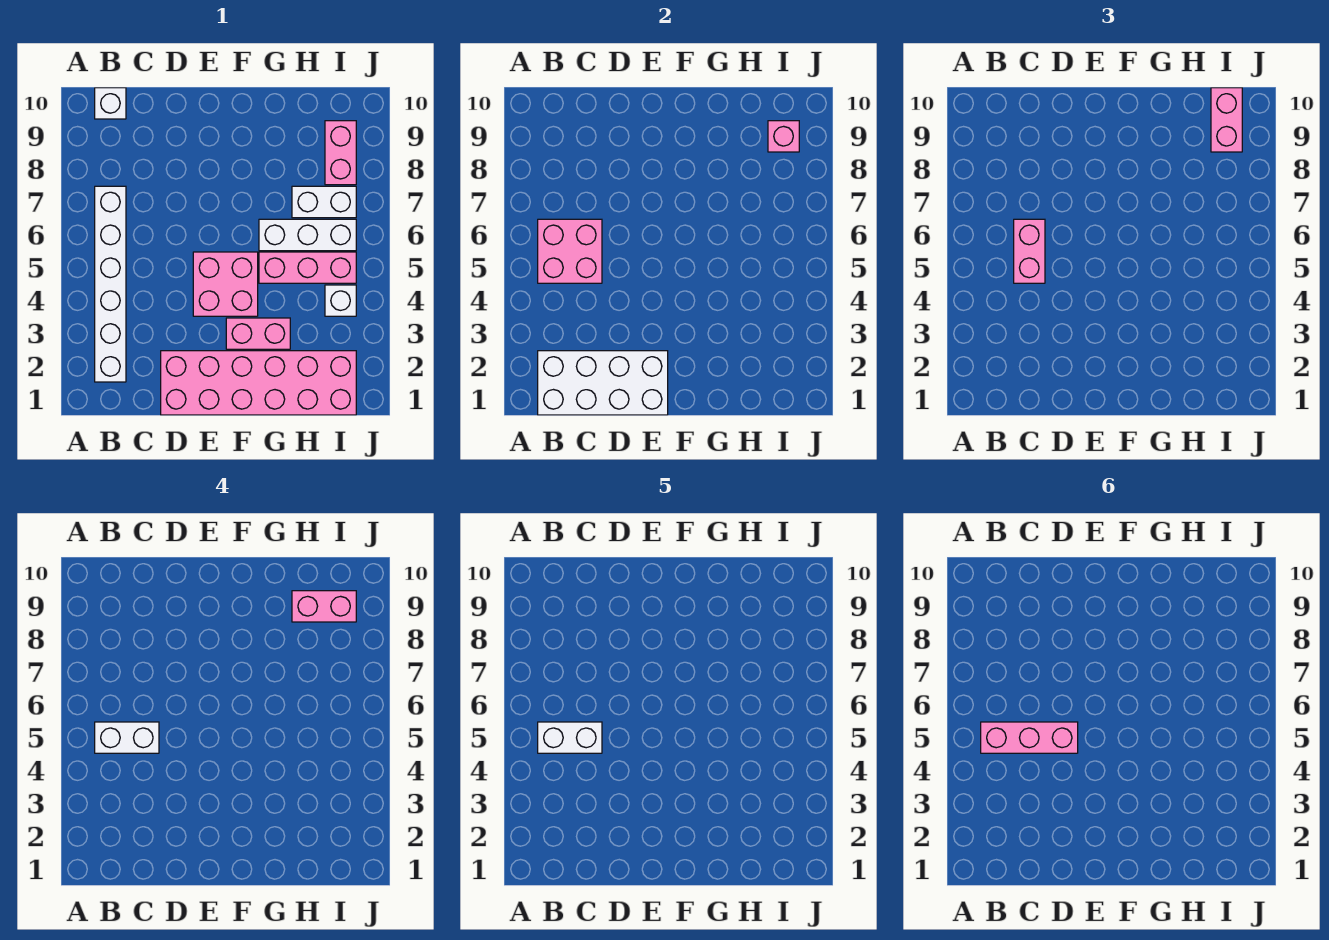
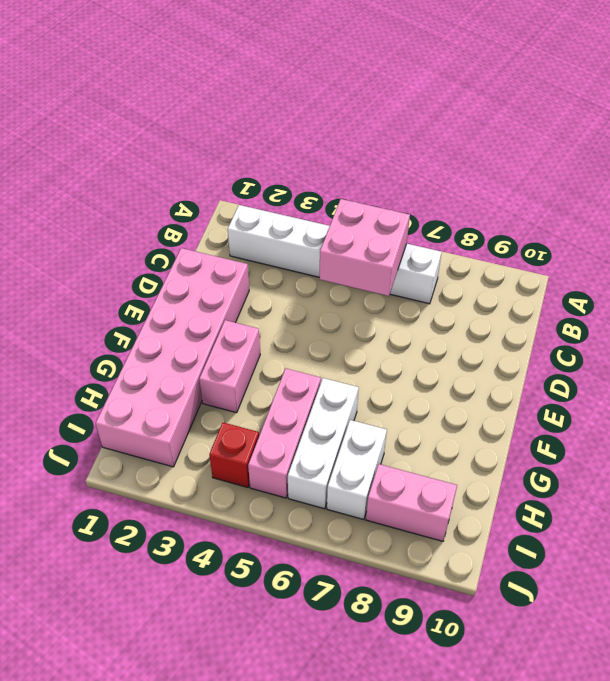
red brick I4 level 1 -> white brick I4 level 1
none -> white brick B10 level 1
none -> pink brick E4:F5 level 1
none -> white brick B1:E2 level 2

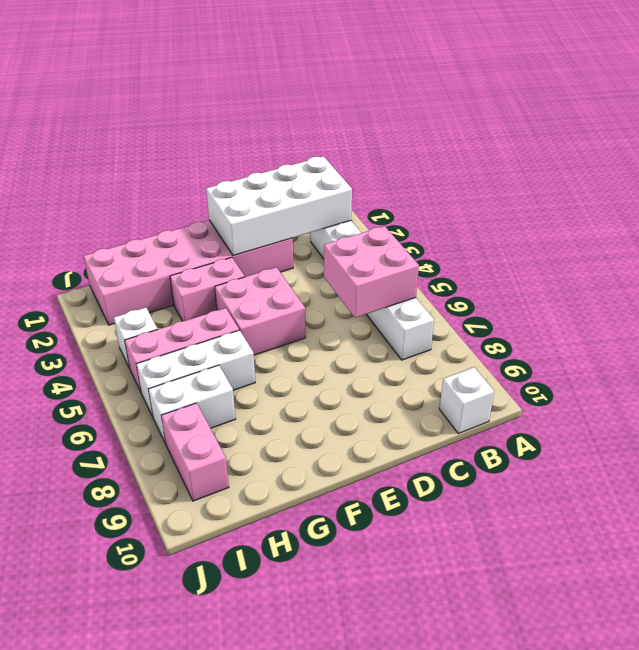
none -> pink brick I9 level 2
none -> pink brick C5:C6 level 3
none -> pink brick I9:I10 level 3

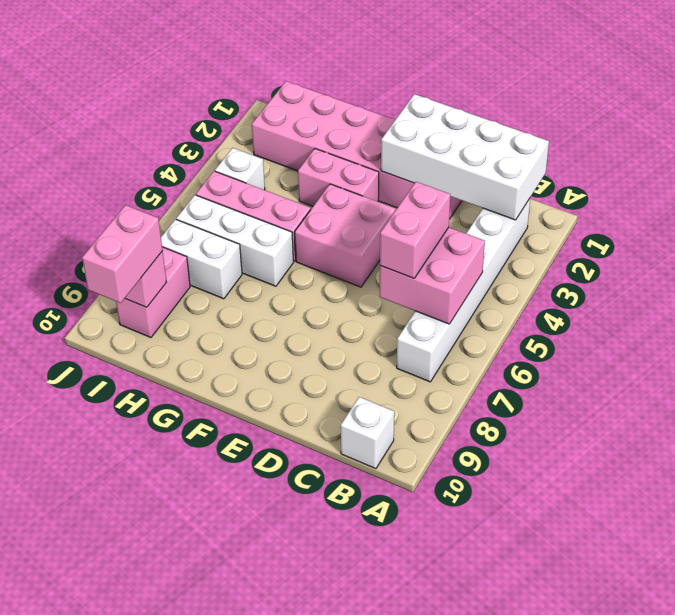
none -> white brick B5:C5 level 4
none -> pink brick H9:I9 level 4
none -> white brick B5:C5 level 5

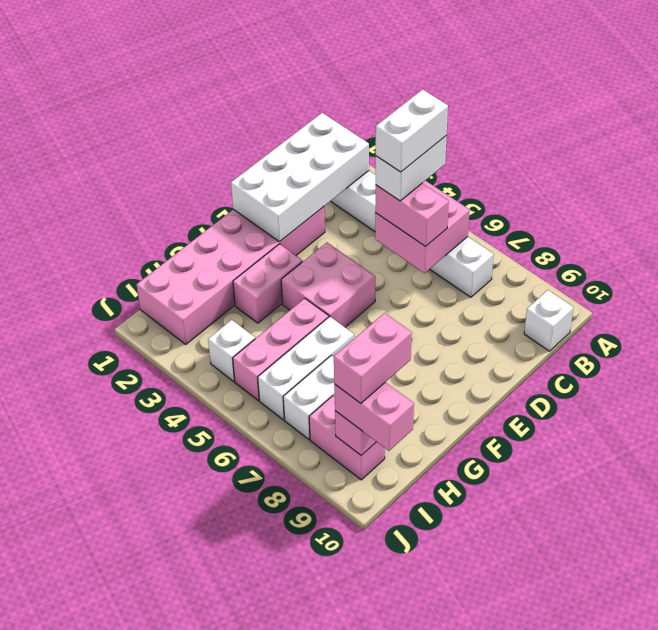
none -> pink brick B5:D5 level 6

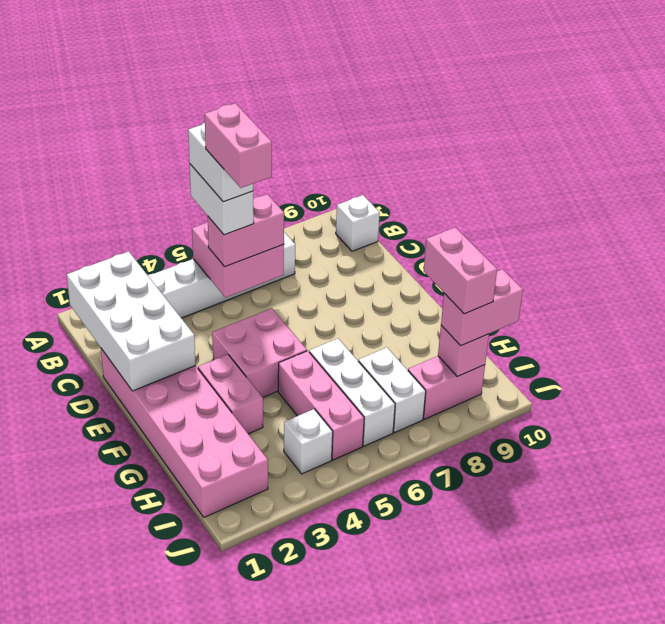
pink brick C5:D5 level 6 -> pink brick B5:D5 level 6

